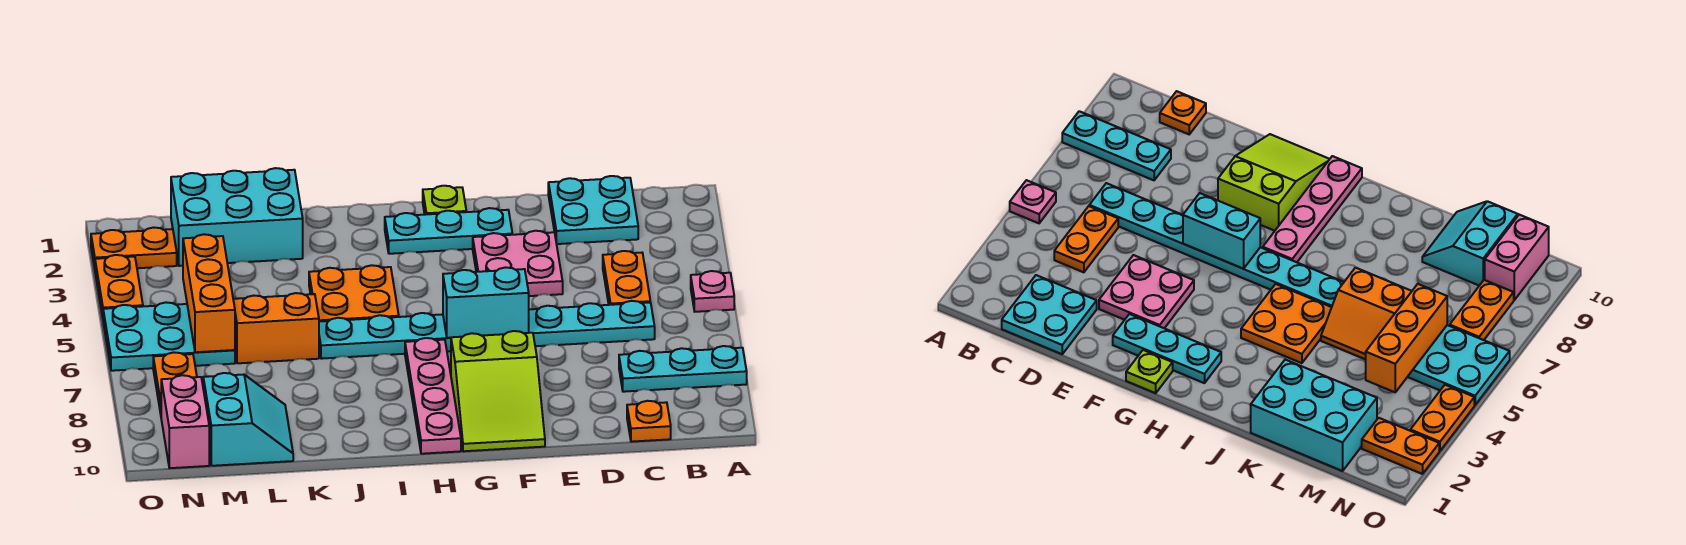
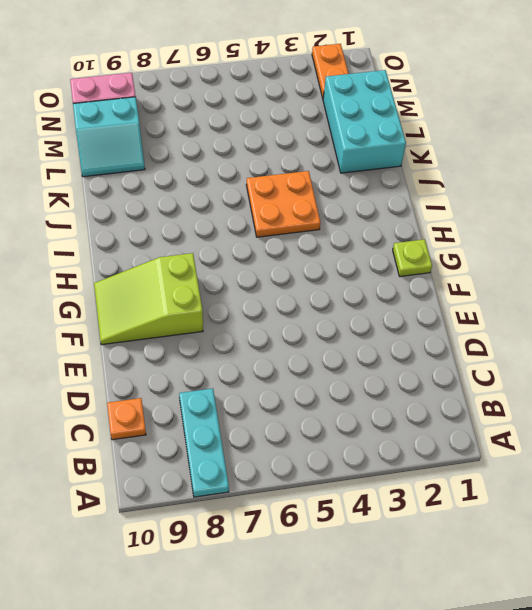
none -> pink plate A5 level 1
none -> cyan plate C1:D2 level 1
none -> orange plate C4:C5 level 1

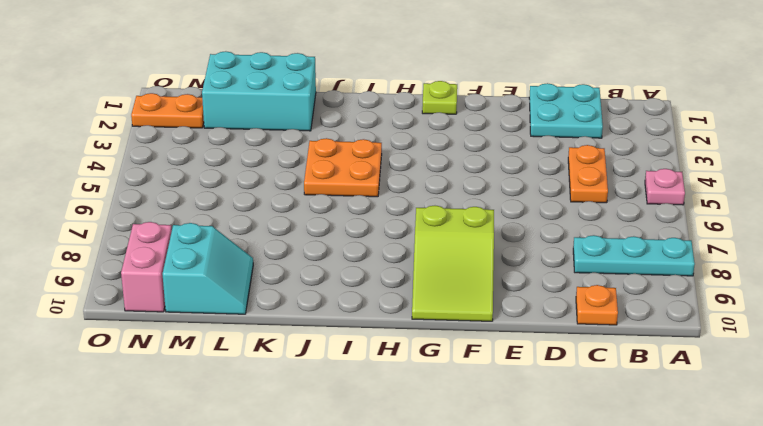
none -> cyan plate C6:J6 level 1
none -> pink plate E3:F4 level 1
none -> cyan plate F2:H2 level 1

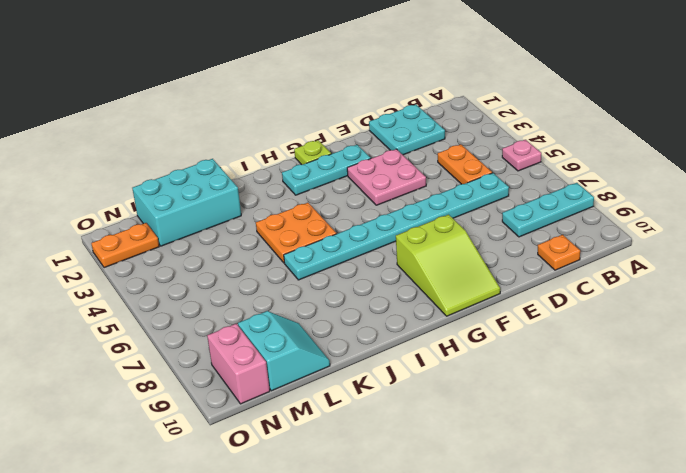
none -> pink plate H7:H10 level 1
none -> orange slope K5:L6 level 1 top 6
none -> cyan plate M5:O6 level 1

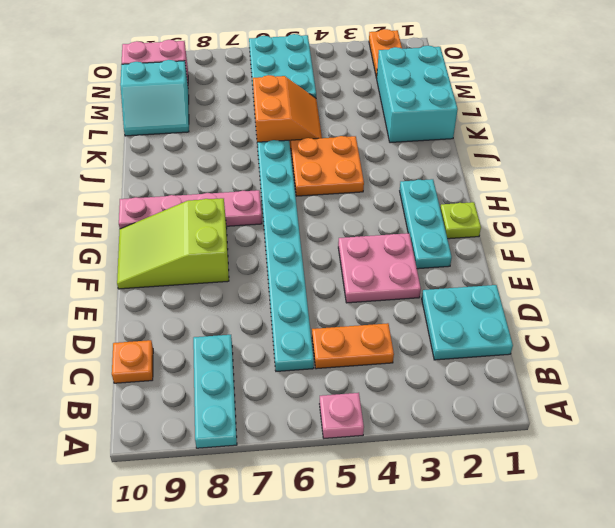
none -> orange plate N7:N8 level 1
none -> orange plate O3:O4 level 1
none -> cyan brick F6:G6 level 2

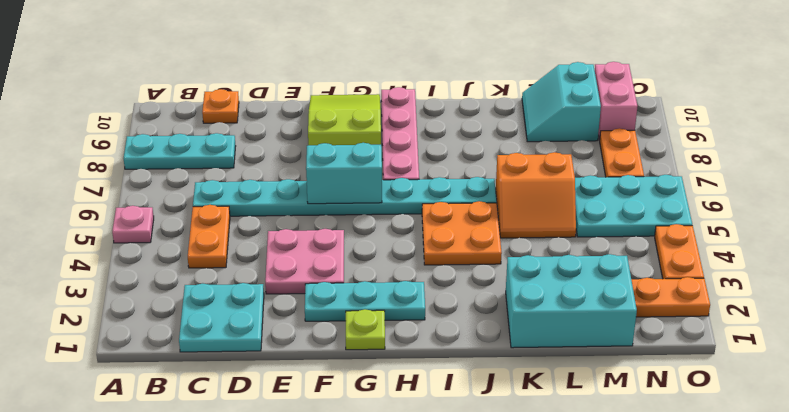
none -> orange brick M4:M6 level 2

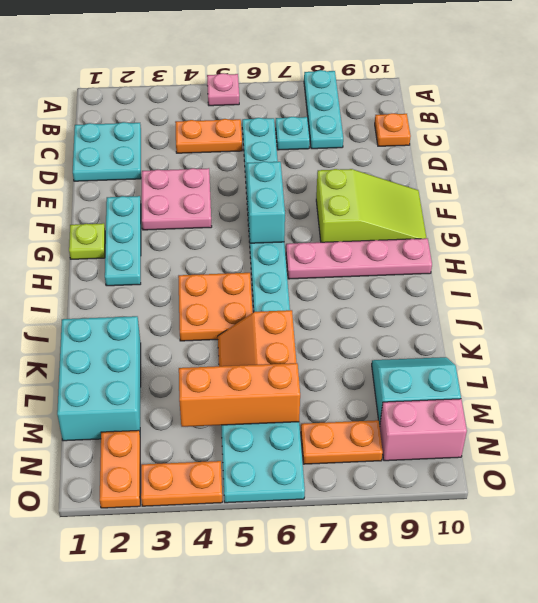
cyan plate C7 level 1 -> none

